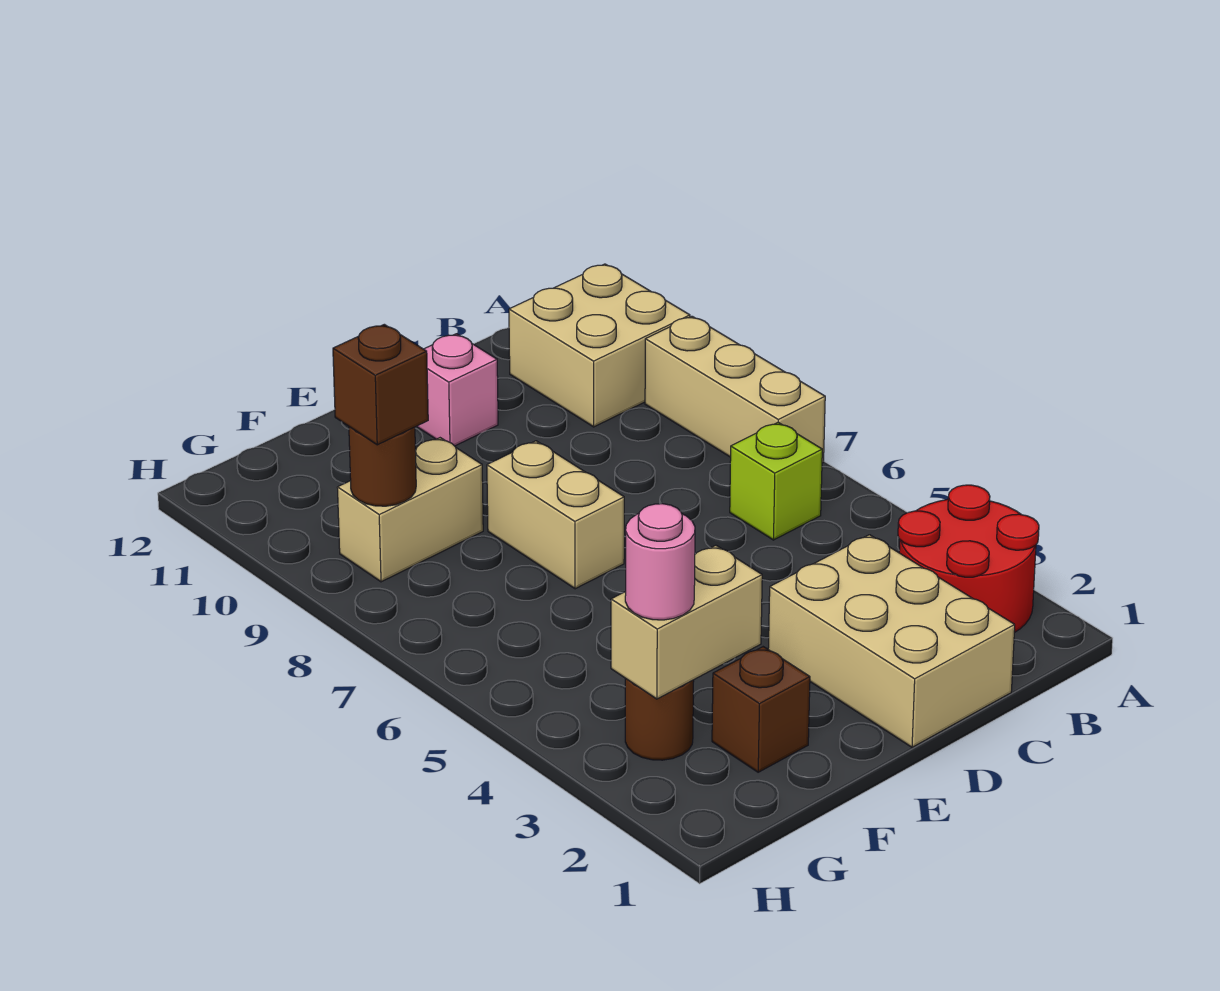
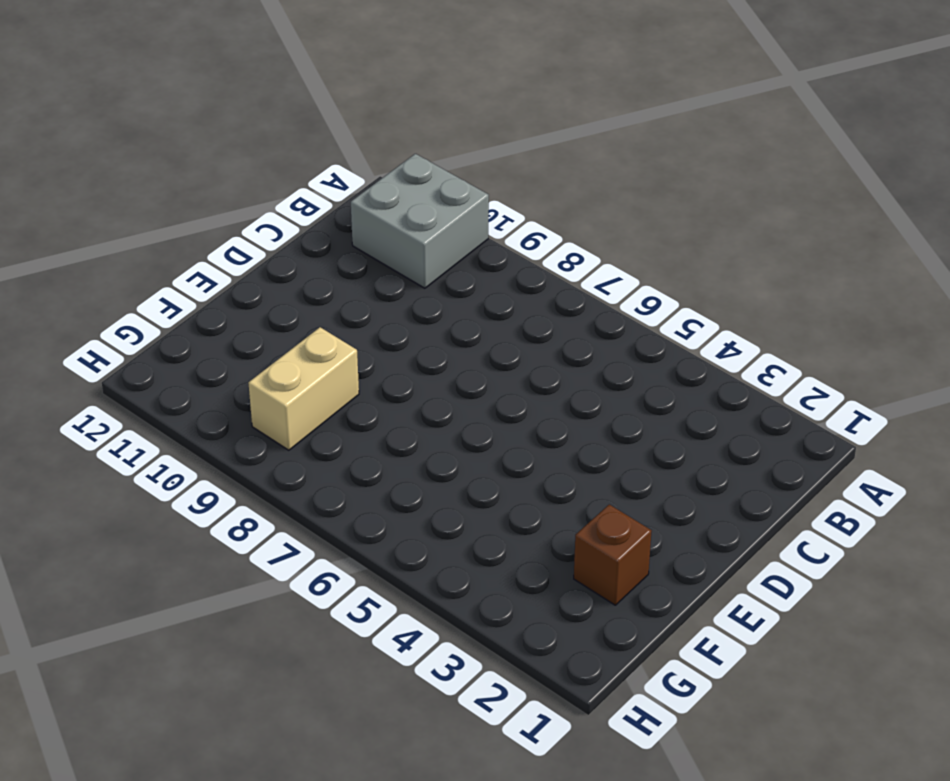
grey brick A10:B11 level 1 -> tan brick A10:B11 level 1
none -> red round brick A2:B3 level 1
none -> tan brick A7:A9 level 1
none -> lime brick B6 level 1

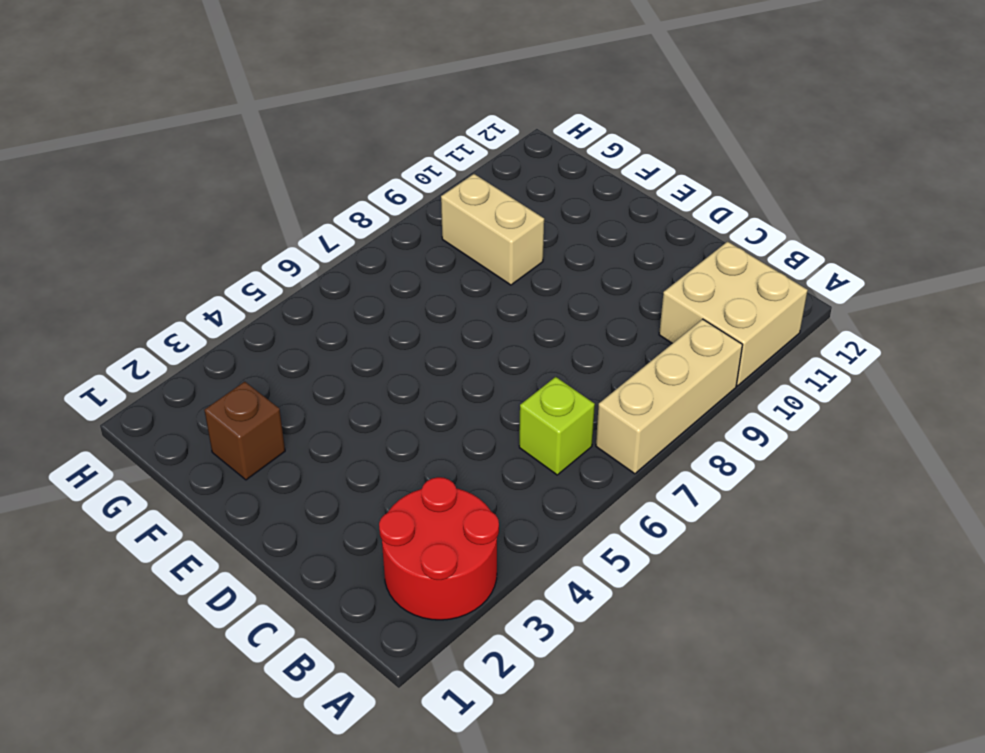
none -> tan brick C1:D3 level 1
none -> pink brick D11 level 1
none -> tan brick E7:E8 level 1

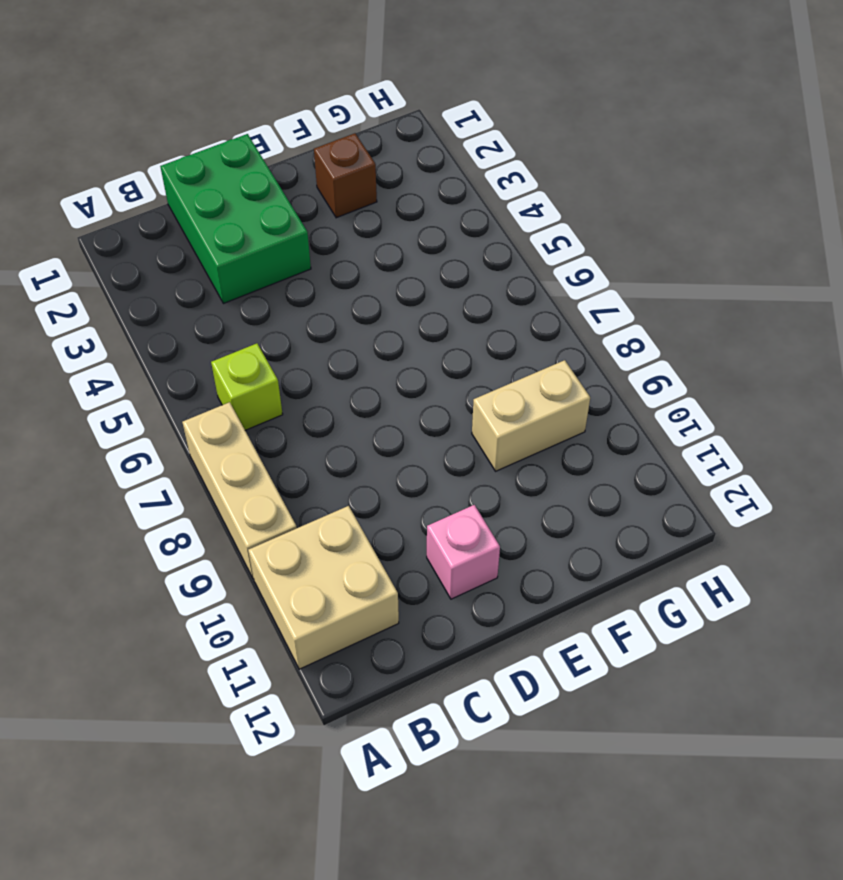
green brick C1:D3 level 1 -> tan brick C1:D3 level 1
none -> red round brick A2:B3 level 1
none -> tan brick E7:E8 level 1
none -> brown round brick G3 level 1

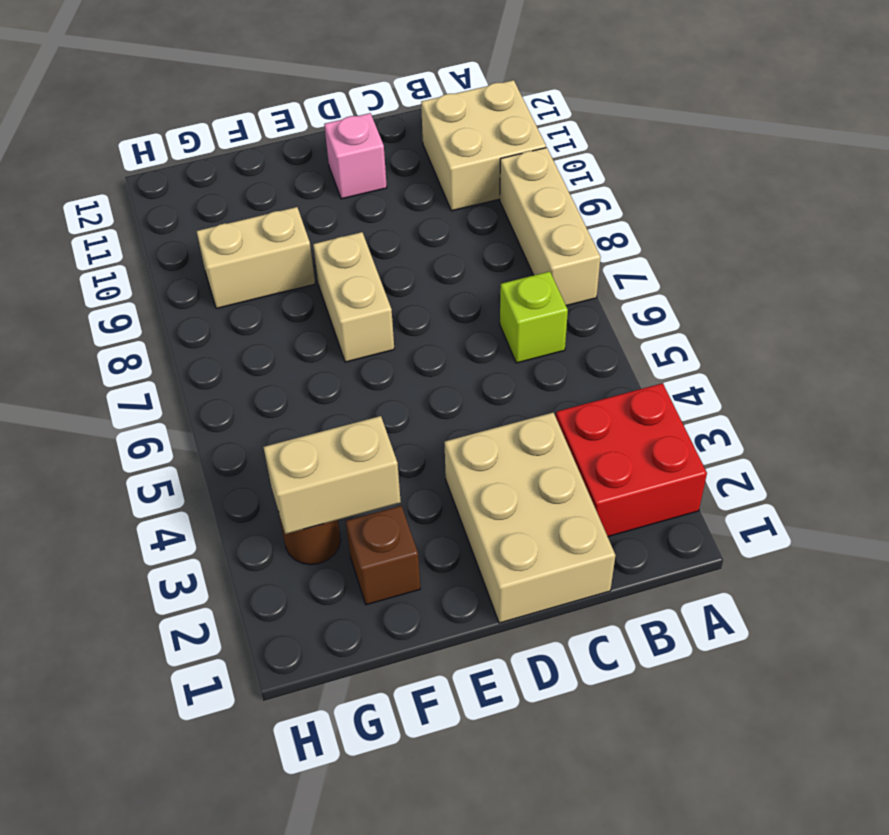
red brick A2:B3 level 1 -> red round brick A2:B3 level 1
none -> brown round brick G9 level 2
none -> pink round brick G3 level 3
none -> brown brick G9 level 3

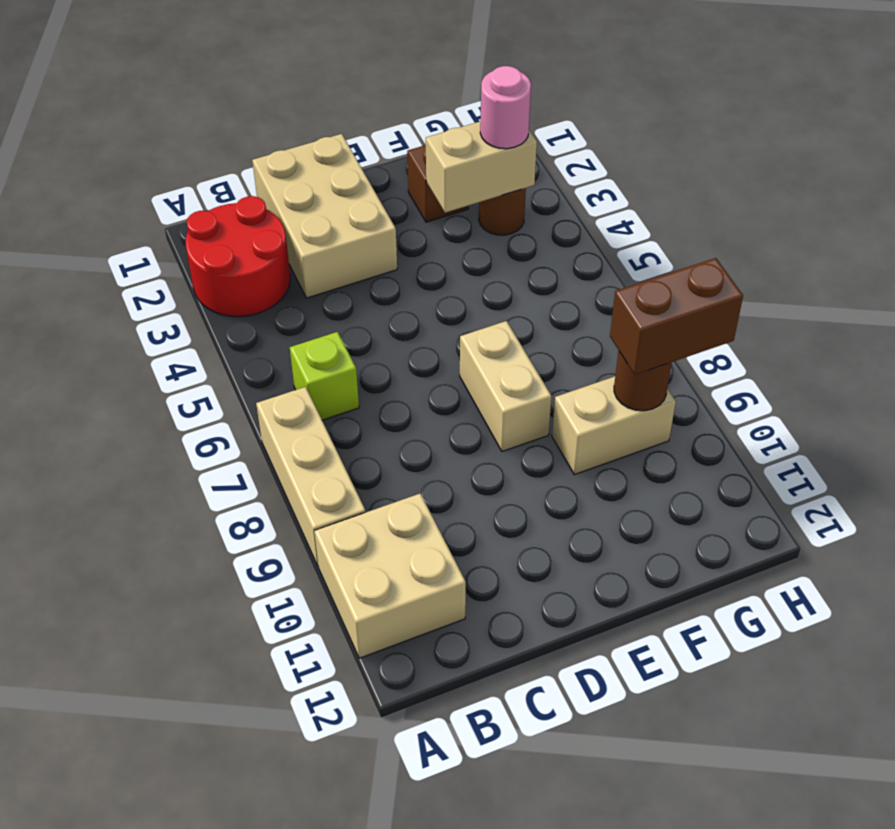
brown brick G9:H9 level 3 -> brown brick G9 level 3
none -> pink brick D11 level 1

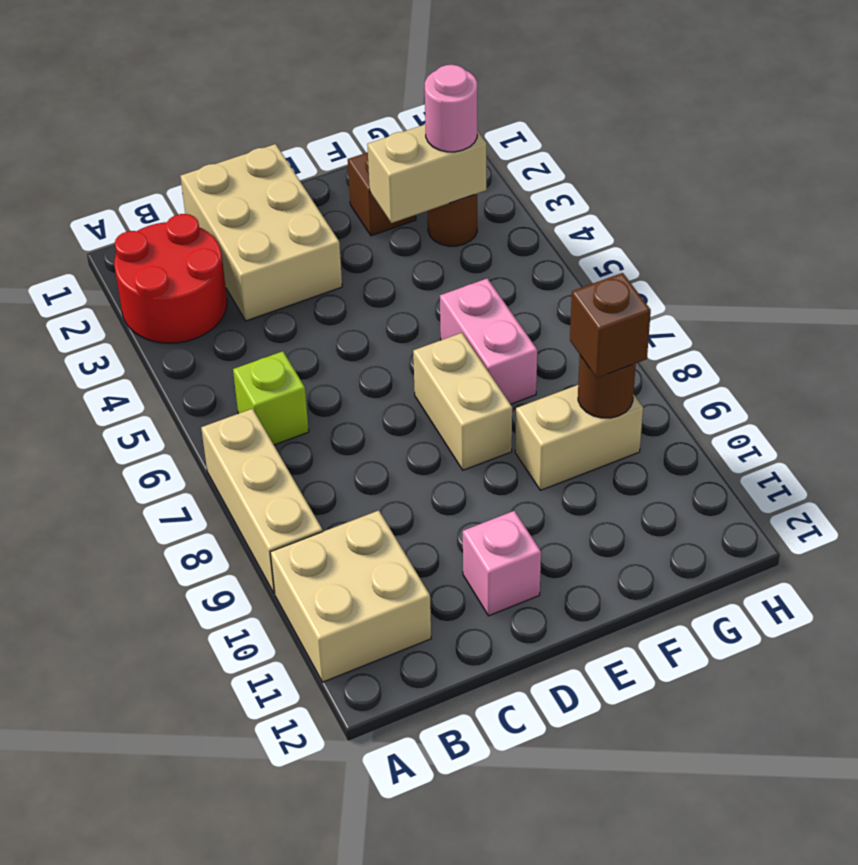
pink brick F6:F7 level 1 -> none

